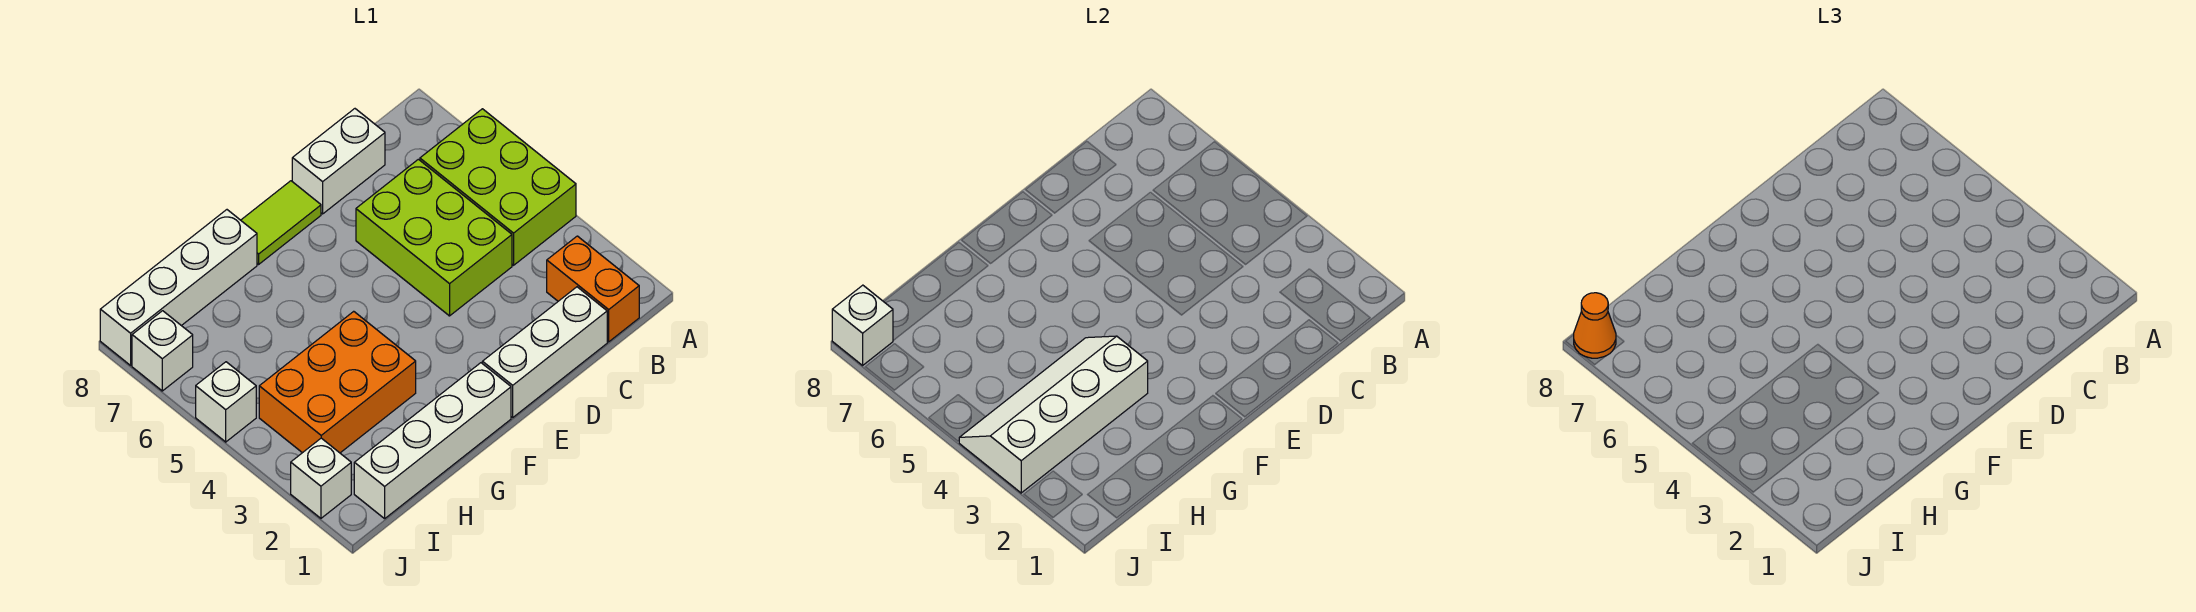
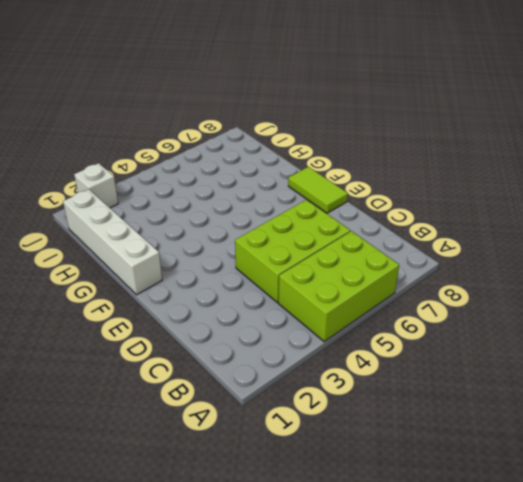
none -> orange brick B1:B2 level 1
none -> white brick C1:E1 level 1
none -> white brick C8:D8 level 1

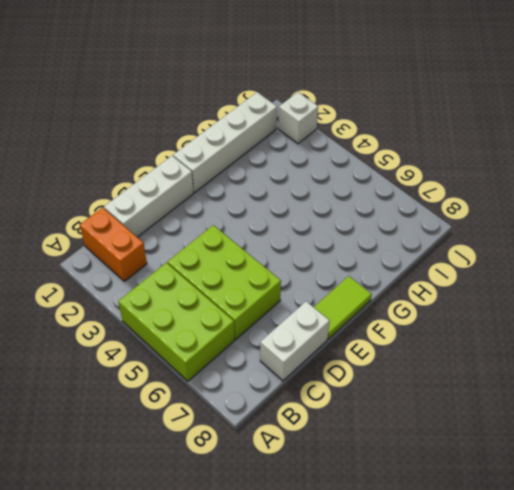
none -> orange brick G3:I4 level 1
none -> white brick G8:J8 level 1
none -> white brick J5 level 1

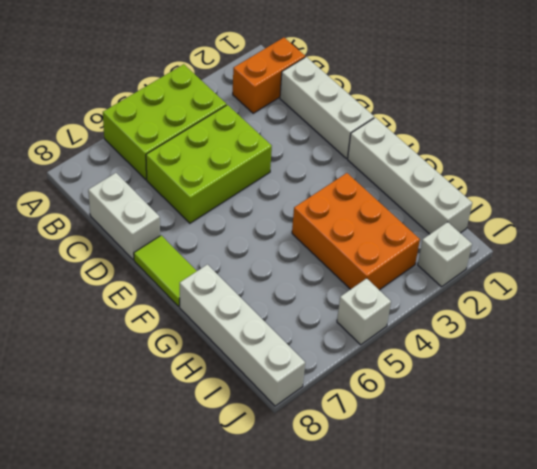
none -> white brick J7 level 1
none -> white slope G3:J4 level 2 top 3
none -> white brick J8 level 2

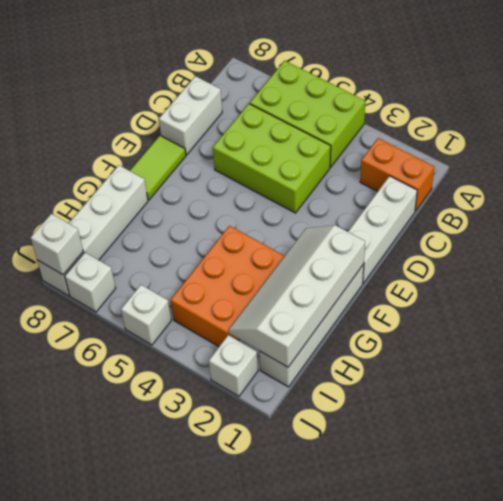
white slope F1:I2 level 2 top 1 -> white slope G3:J4 level 2 top 3
none -> orange cone J8 level 3

